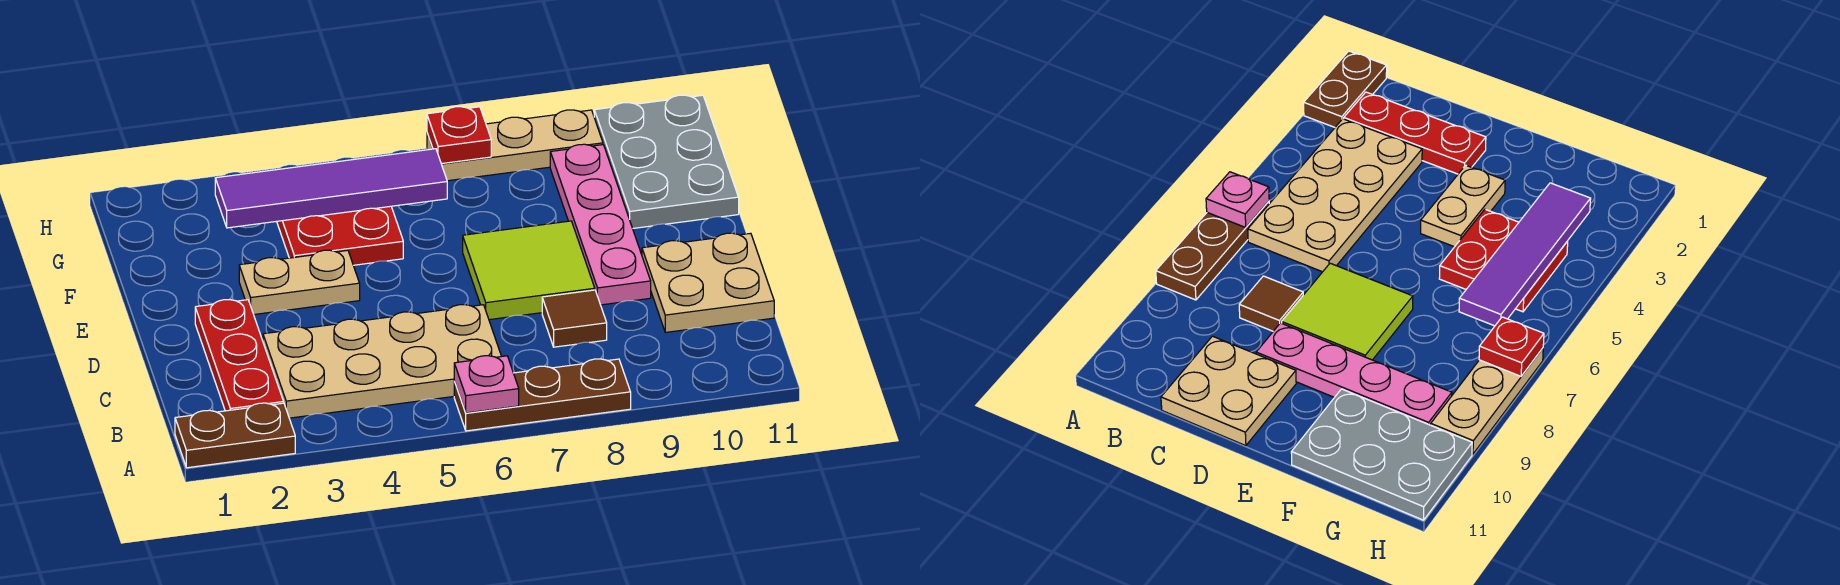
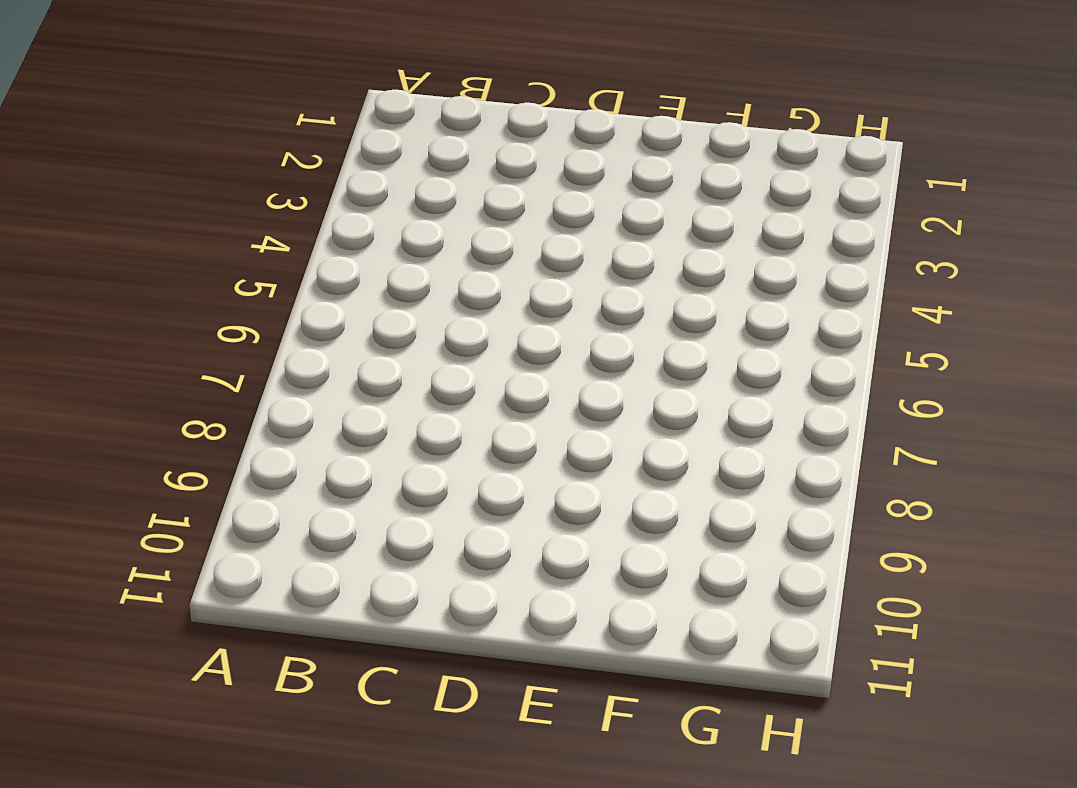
none -> brown plate A1:A2 level 1
none -> brown plate A6:A8 level 1
none -> red plate B2:D2 level 1

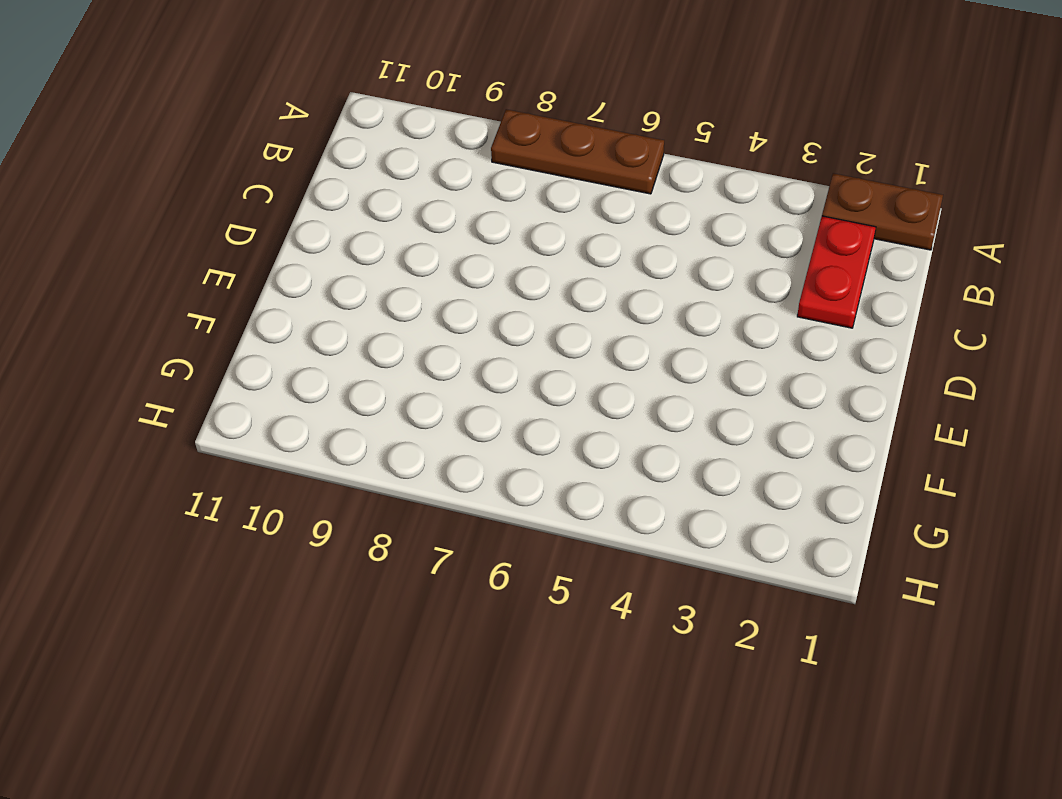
red plate B2:C2 level 1 -> red plate B2:D2 level 1
none -> tan plate B3:C6 level 1
none -> brown tile C8 level 1
none -> tan plate C10:D11 level 1

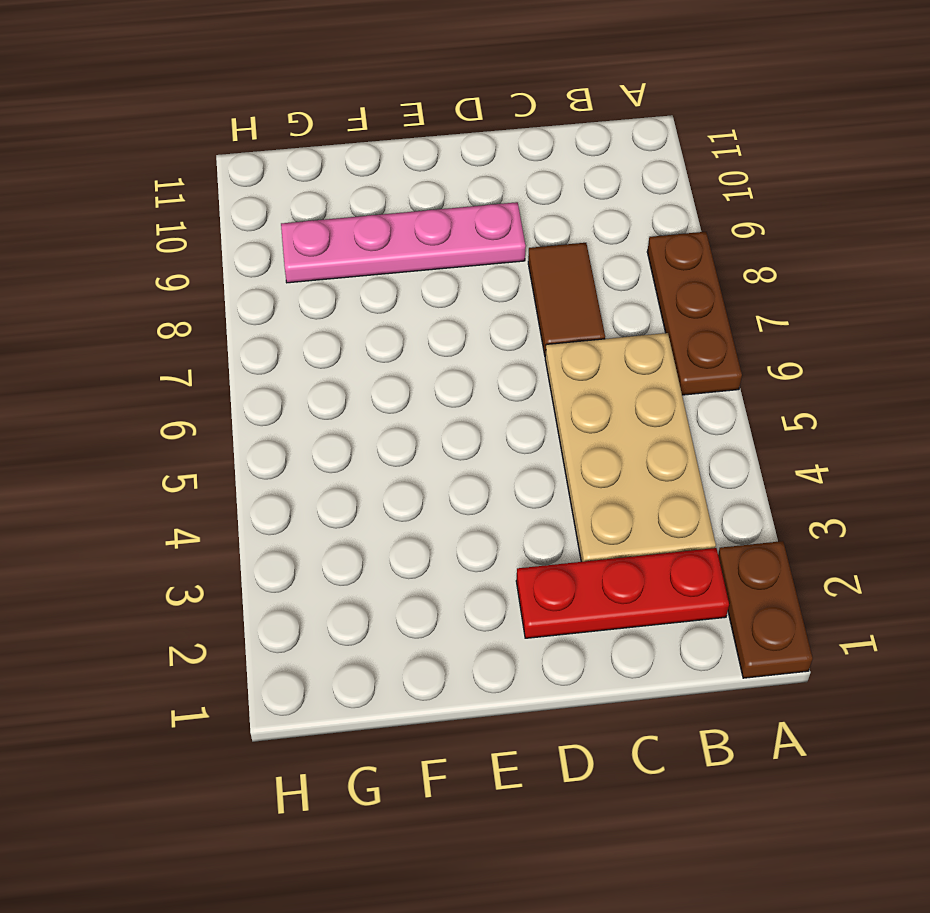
brown tile C7:C8 level 1 -> brown tile C8 level 1
none -> tan plate C10:D11 level 1
none -> lime tile D7:E8 level 1
none -> tan plate E3:E4 level 1

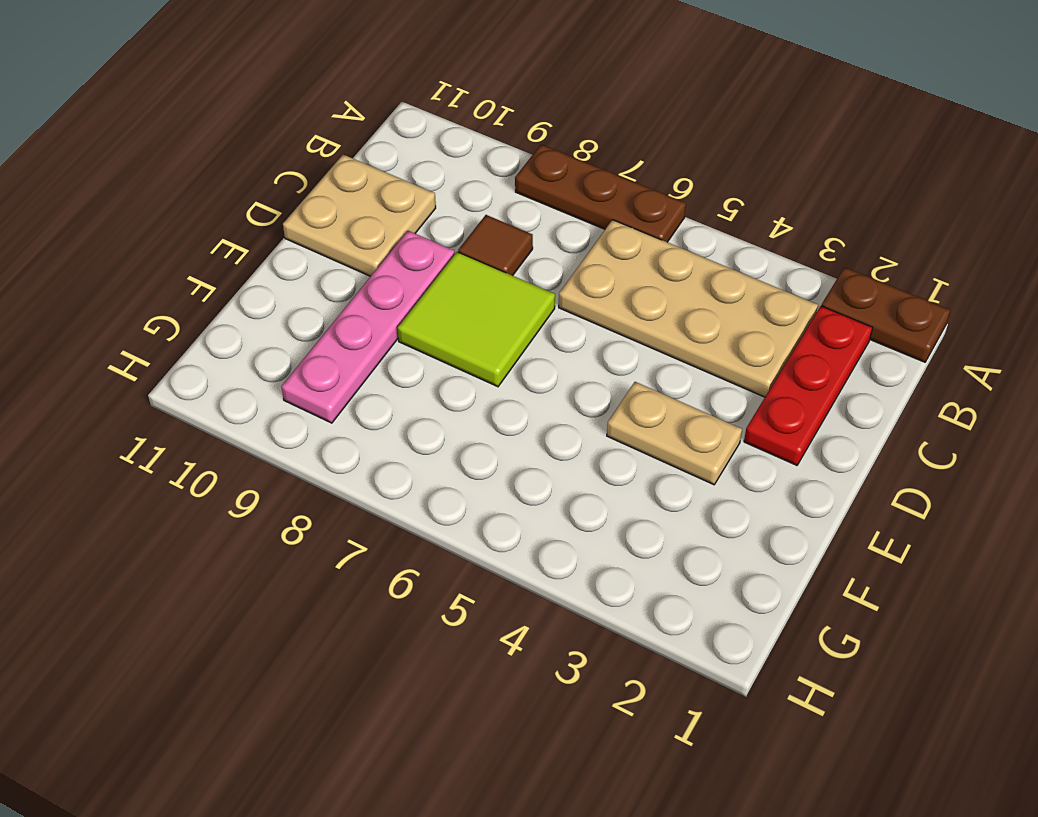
none -> red plate F4:G5 level 1
none -> grey plate F10:H11 level 1
none -> tan plate H7:H9 level 1

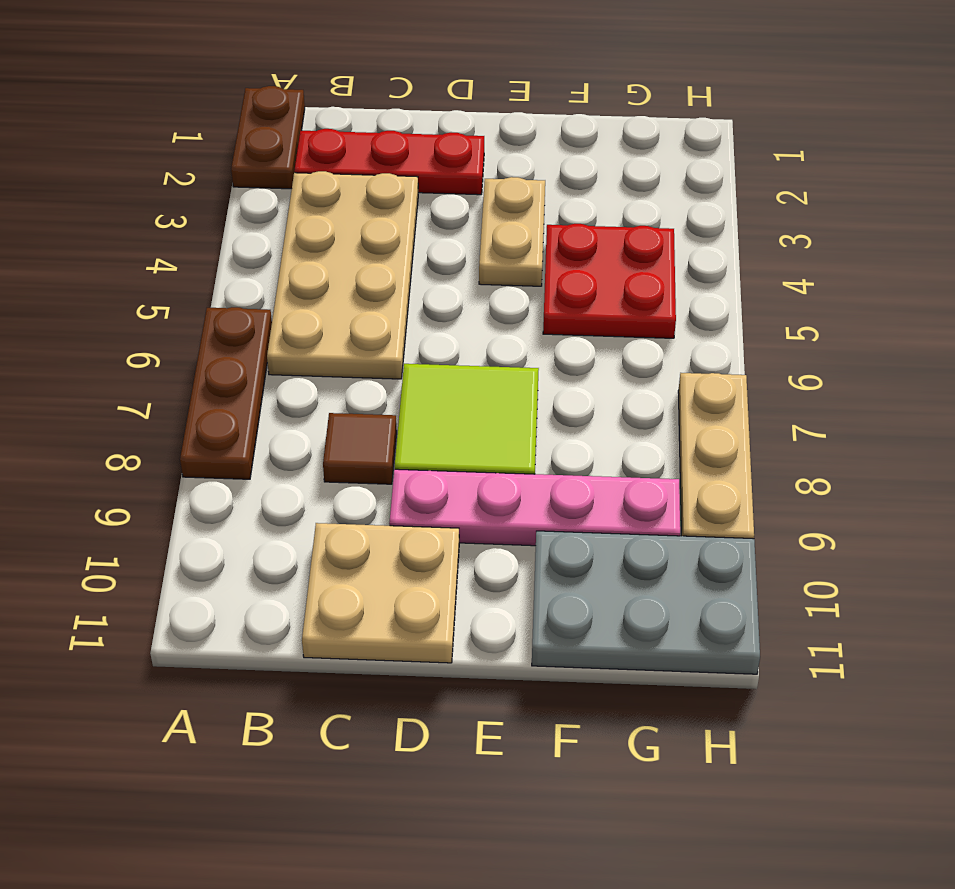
none -> pink plate A6 level 2
none -> purple tile G3:G6 level 2
none -> red plate H7 level 2

